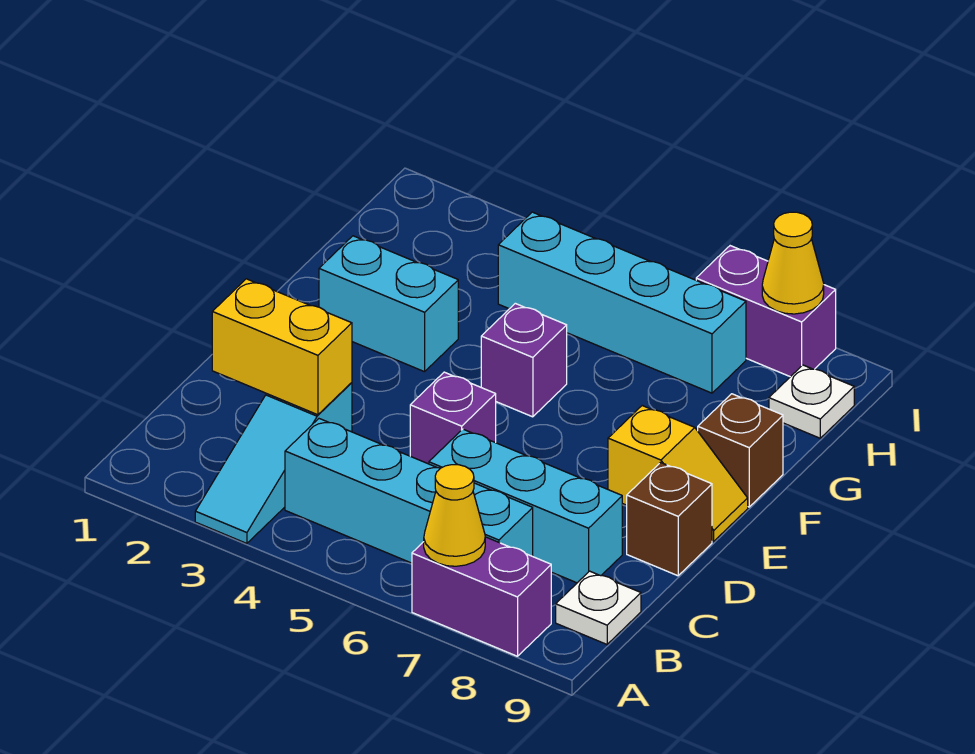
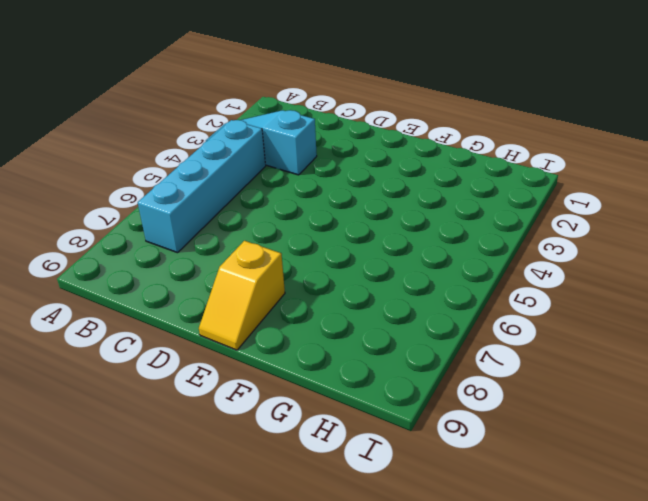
none -> purple brick A7:A8 level 1
none -> white plate B9 level 1
none -> cyan brick C6:C8 level 1

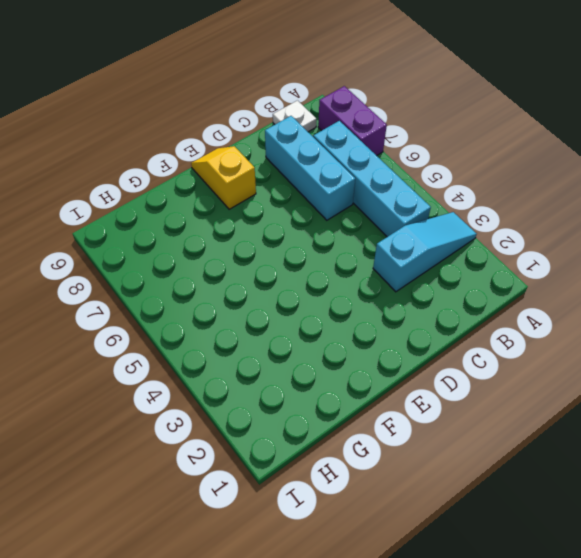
none -> purple brick D5 level 1
none -> brown brick D9 level 1
none -> cyan brick F2:F3 level 1

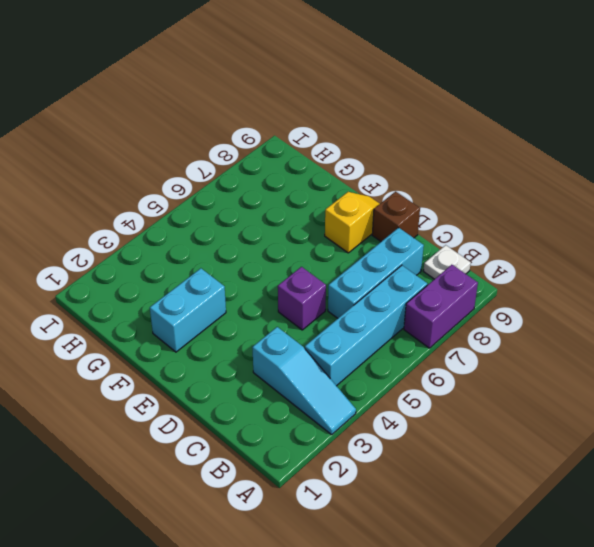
none -> purple brick F5 level 1
none -> brown brick F9 level 1
none -> cyan brick H4:H7 level 1

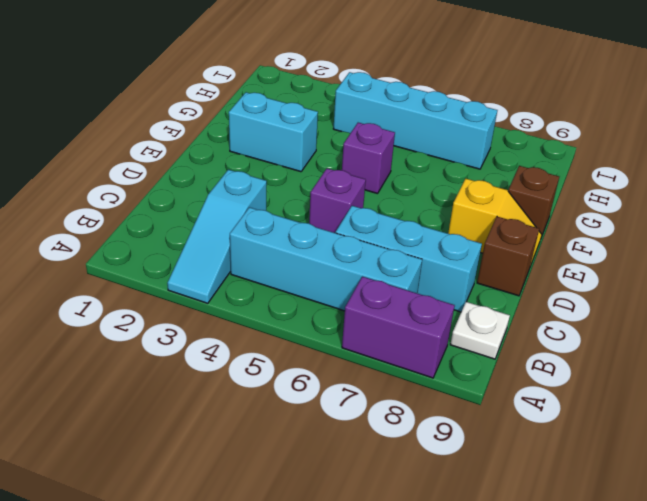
none -> white plate H9 level 1
none -> purple brick I7:I8 level 1
none -> yellow cone A7 level 2

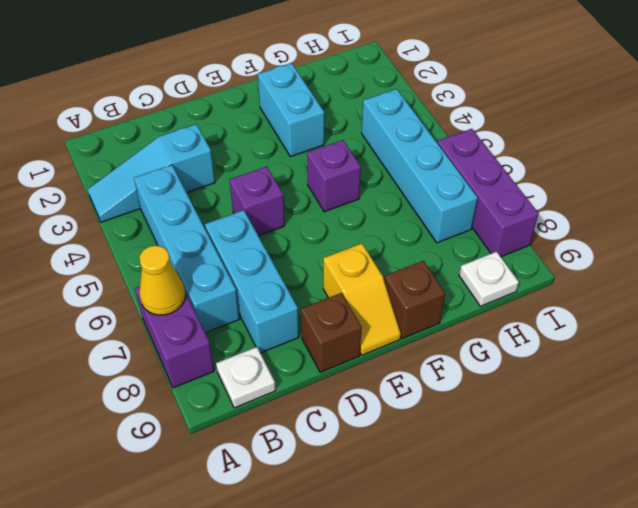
purple brick I6:I8 level 1 -> purple brick I7:I8 level 1
none -> yellow brick C2:C3 level 2
none -> yellow cone I8 level 2

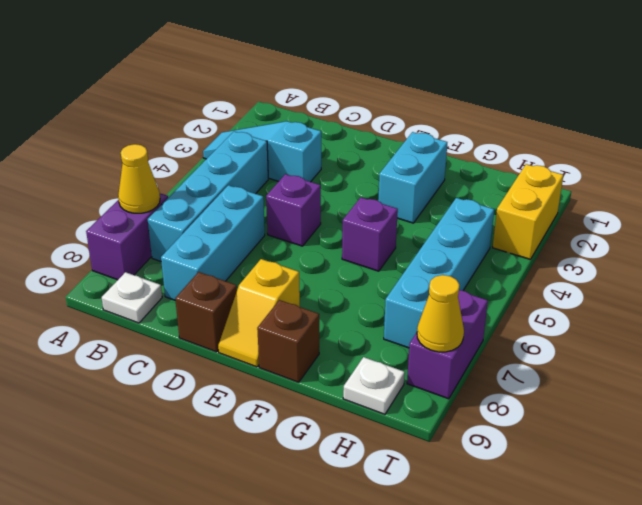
yellow brick I2:I3 level 1 -> yellow brick C2:C3 level 2

